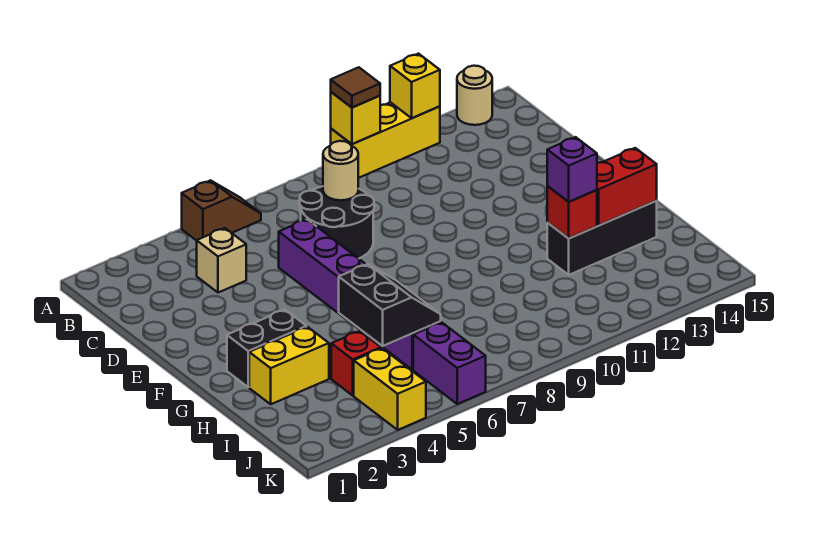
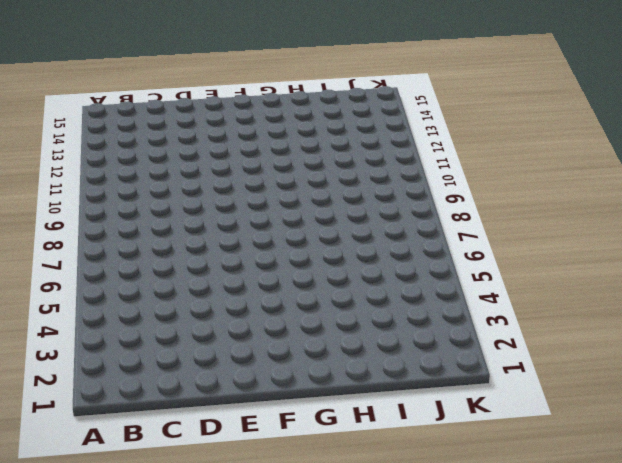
none -> brown slope A5:A6 level 1 top 5
none -> yellow brick A10:A12 level 1
none -> tan round brick A14 level 1

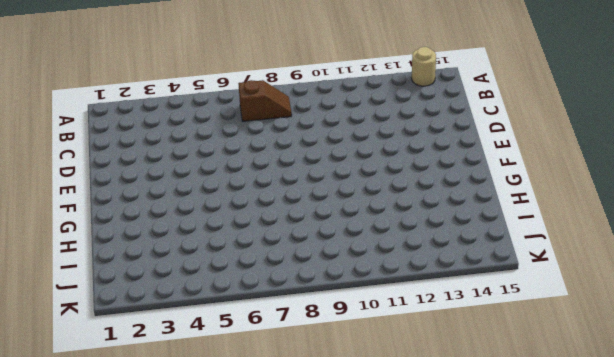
brown slope B7:B8 level 1 top 7 -> brown slope A5:A6 level 1 top 5
none -> yellow brick A10:A12 level 1
none -> tan brick C4 level 1
none -> black round brick C7:D8 level 1

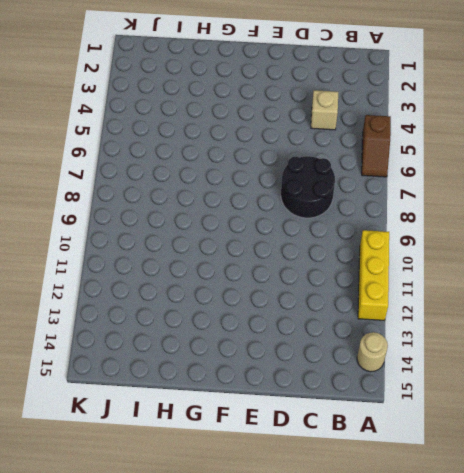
none -> purple brick D6:I6 level 1
none -> black brick G2:G3 level 1
none -> yellow brick H2:H3 level 1

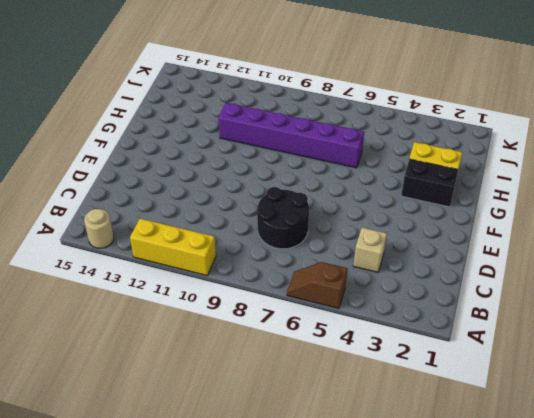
purple brick H6:H11 level 1 -> purple brick D6:I6 level 1
none -> black brick H12:H14 level 1
none -> red brick I4 level 1
none -> yellow brick J4:K4 level 1

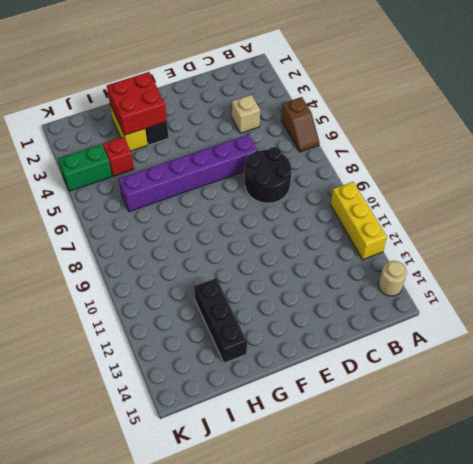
red brick G2:H3 level 2 -> none
green brick J4:K4 level 1 -> yellow brick J4:K4 level 1
none -> purple brick J6:K6 level 1
none -> yellow brick A10 level 2
none -> yellow brick A12 level 2

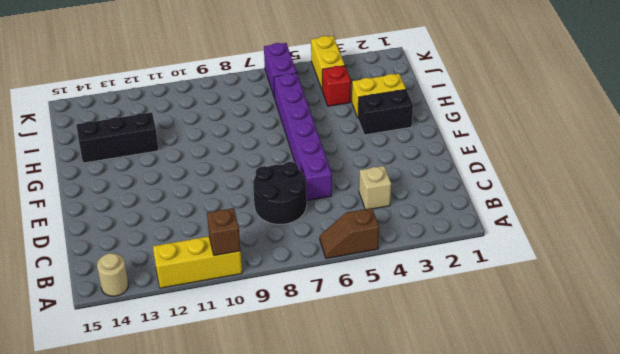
brown brick A10 level 2 -> yellow brick A10 level 2
none -> yellow brick A12 level 2
none -> tan round brick C8 level 2
none -> black slope H5:I6 level 2 top 5

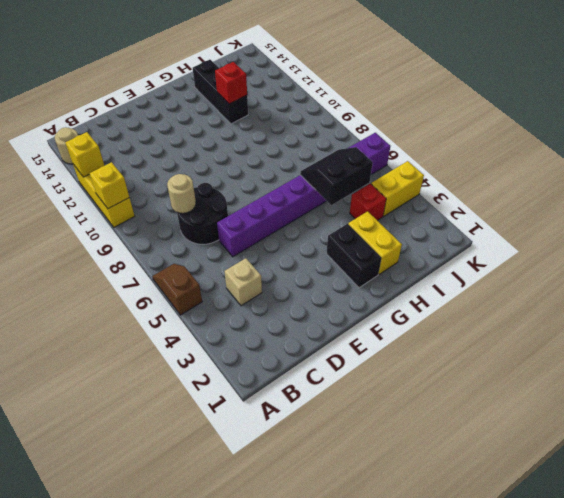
none -> red brick H13:H14 level 2
none -> brown tile A10 level 3
none -> purple brick H12 level 3

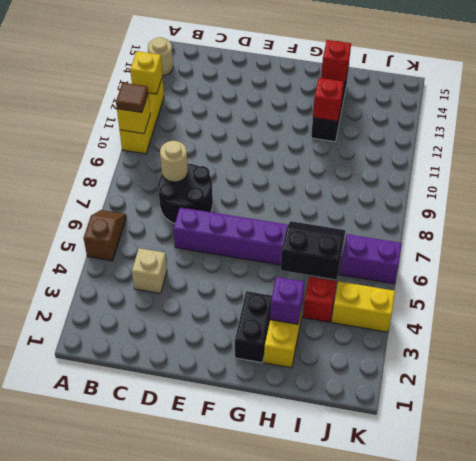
purple brick H3 level 2 -> purple brick H12 level 3
red brick H14 level 2 -> red brick H13:H14 level 2

